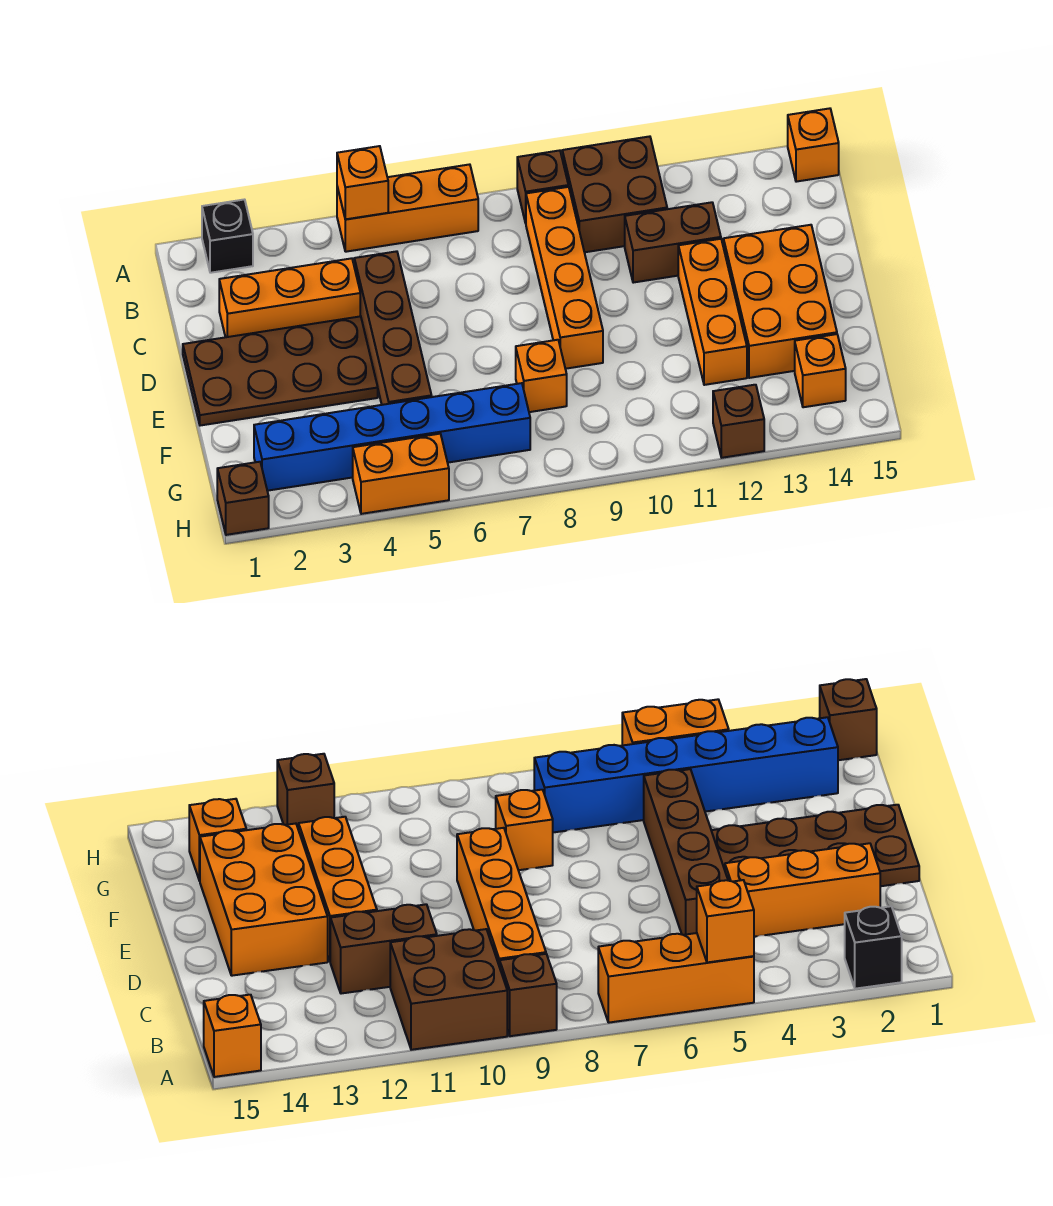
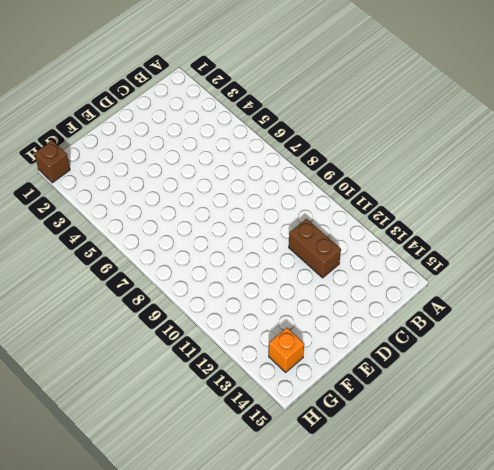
none -> black brick A2 level 1
none -> orange brick A5:A7 level 1
none -> brown brick A9 level 1

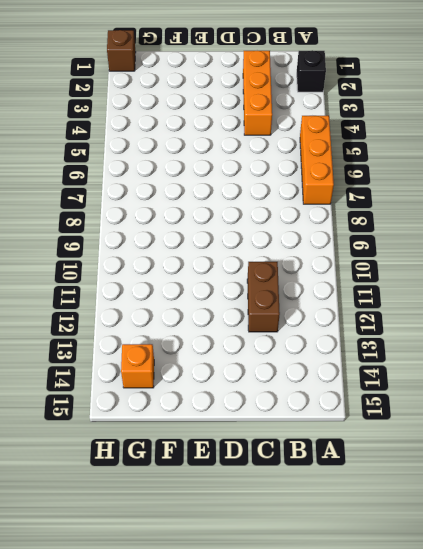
none -> brown brick A9 level 1
none -> brown brick A10:B11 level 1
none -> orange brick A15 level 1

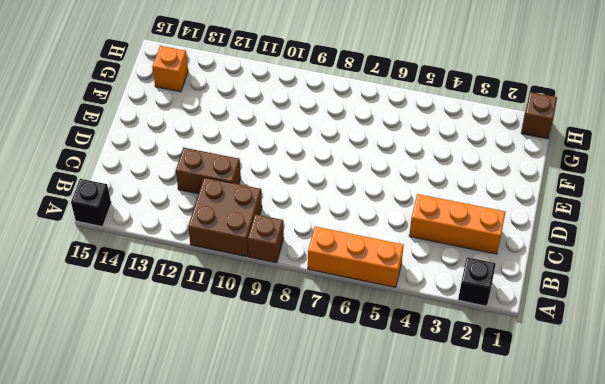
black brick A15 level 1 -> orange brick A15 level 1
none -> orange brick B9:E9 level 1
none -> brown brick C5:F5 level 1
none -> brown plate D1:E4 level 1

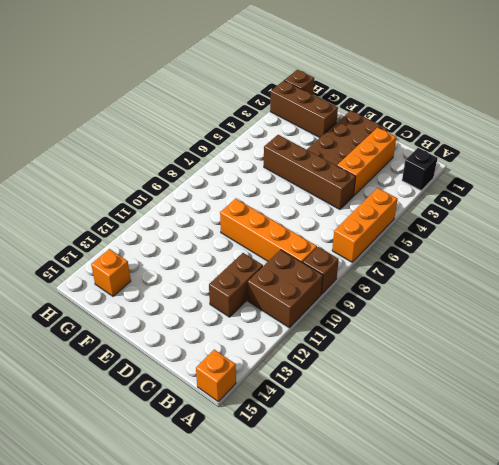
brown brick F2:H2 level 1 -> blue brick G2:G7 level 1
none -> orange brick D12:F12 level 1
none -> orange brick D13:F14 level 1
none -> orange brick F8 level 1

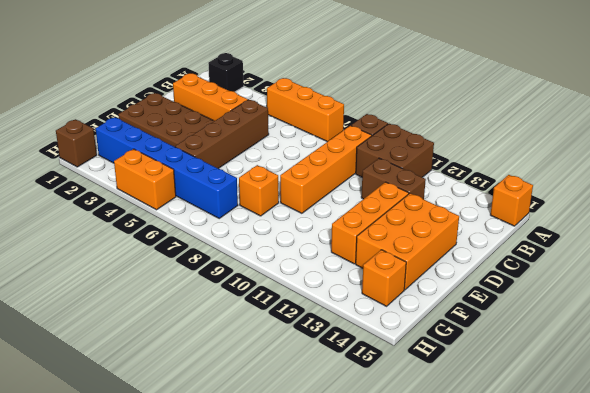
none -> brown brick H12 level 1
none -> orange brick A5 level 2

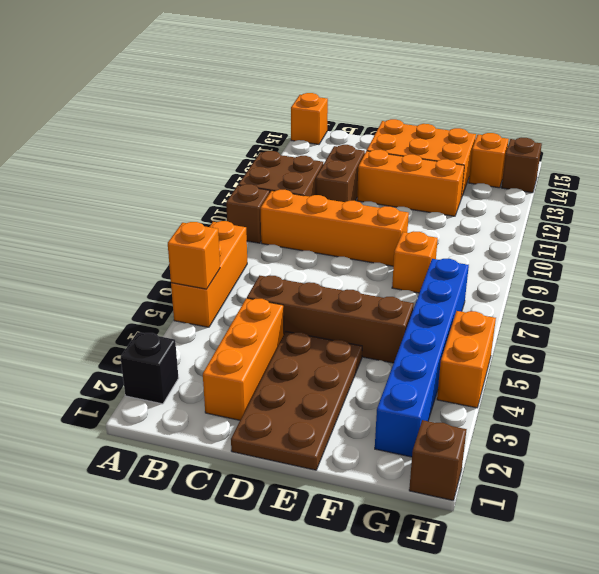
brown brick H14 level 1 -> brown brick H12 level 1

